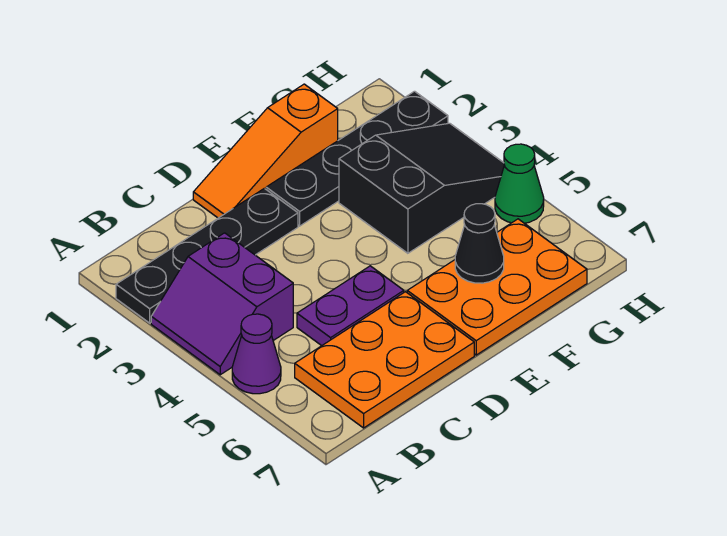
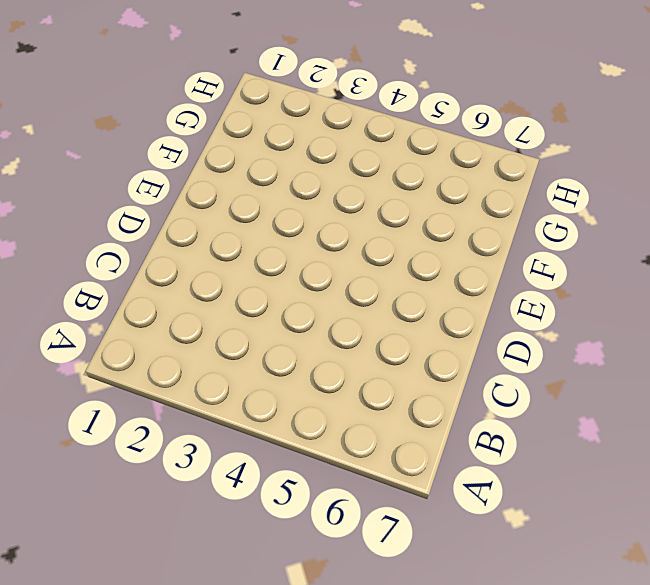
none -> black plate A2:D2 level 1
none -> purple slope A3:B4 level 1 top B

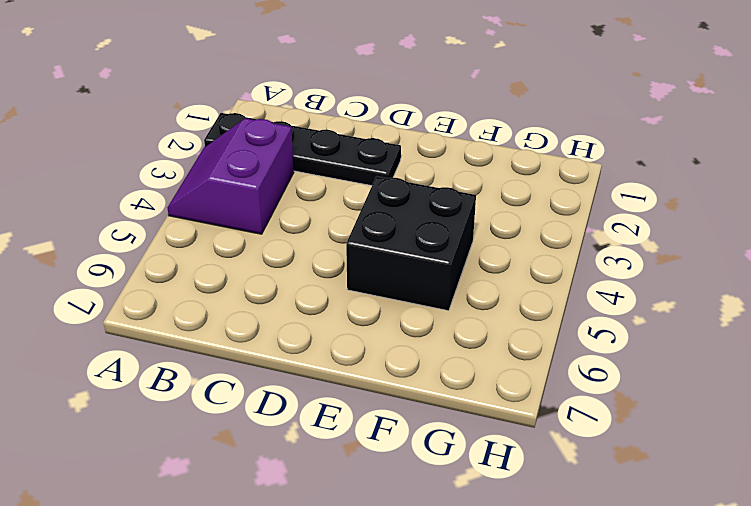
black brick E4:F5 level 1 -> black slope F3:H4 level 1 top F
none -> purple cone A5 level 1
none -> orange plate B6:D7 level 1

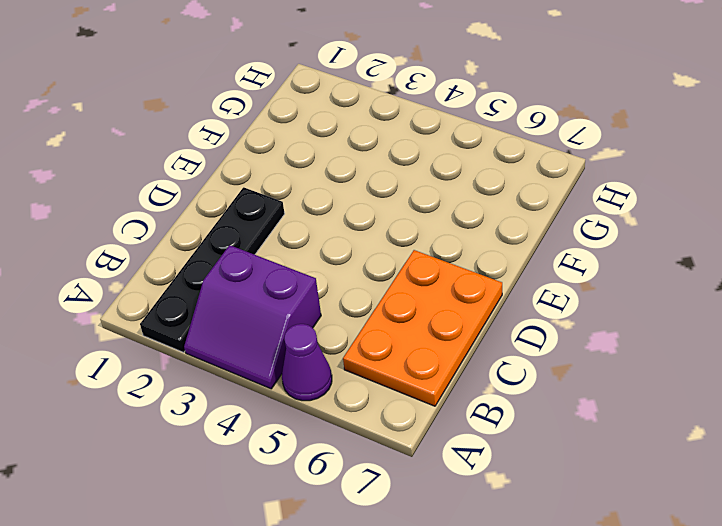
none -> purple plate C5:D5 level 1
none -> orange slope D1:F1 level 1 top F

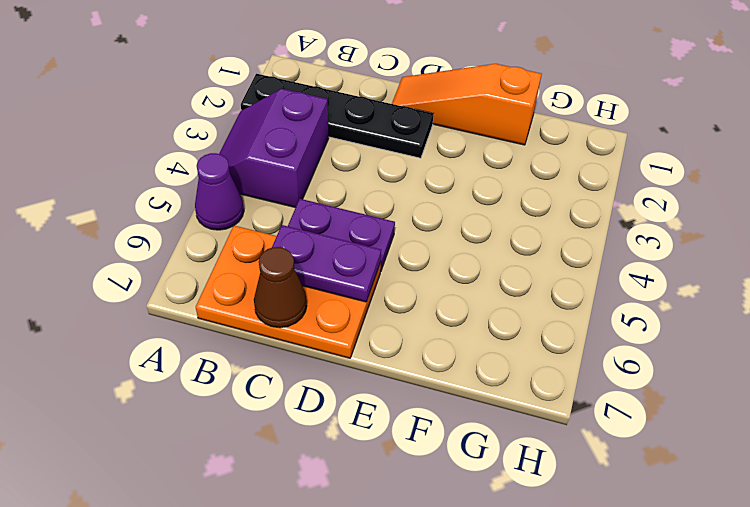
purple plate C6:D6 level 2 -> none
brown cone C7 level 2 -> none
none -> black plate E2:H2 level 1
none -> orange plate E6:G7 level 1

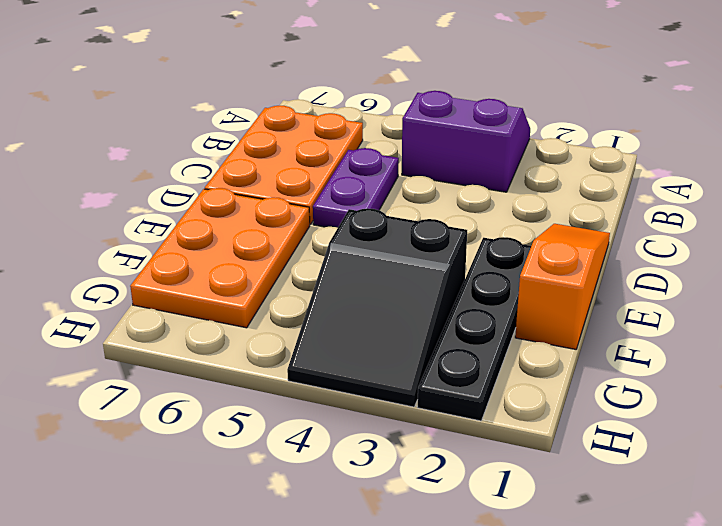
none -> black plate A2:D2 level 1
none -> purple cone A5 level 1

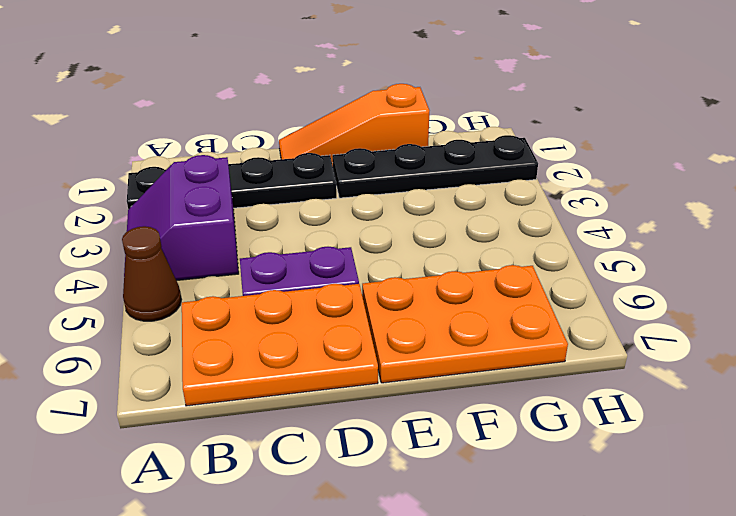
brown cone A5 level 1 -> purple cone A5 level 1
none -> black slope F3:H4 level 1 top F
none -> green cone H5 level 1

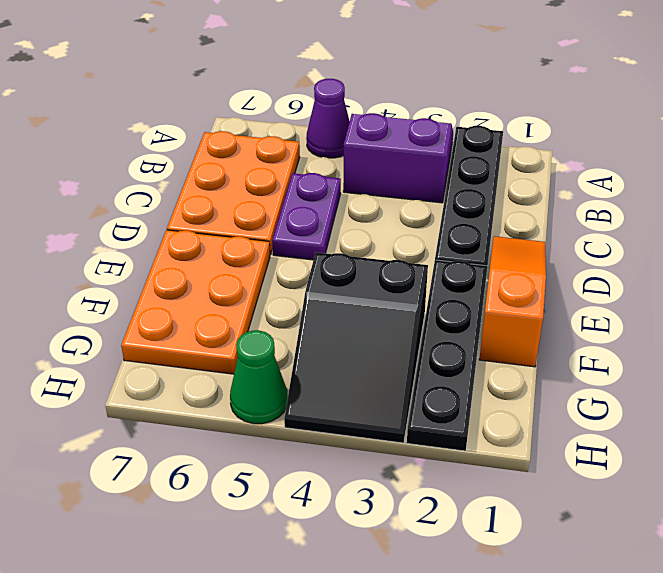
none -> black cone F6 level 2

